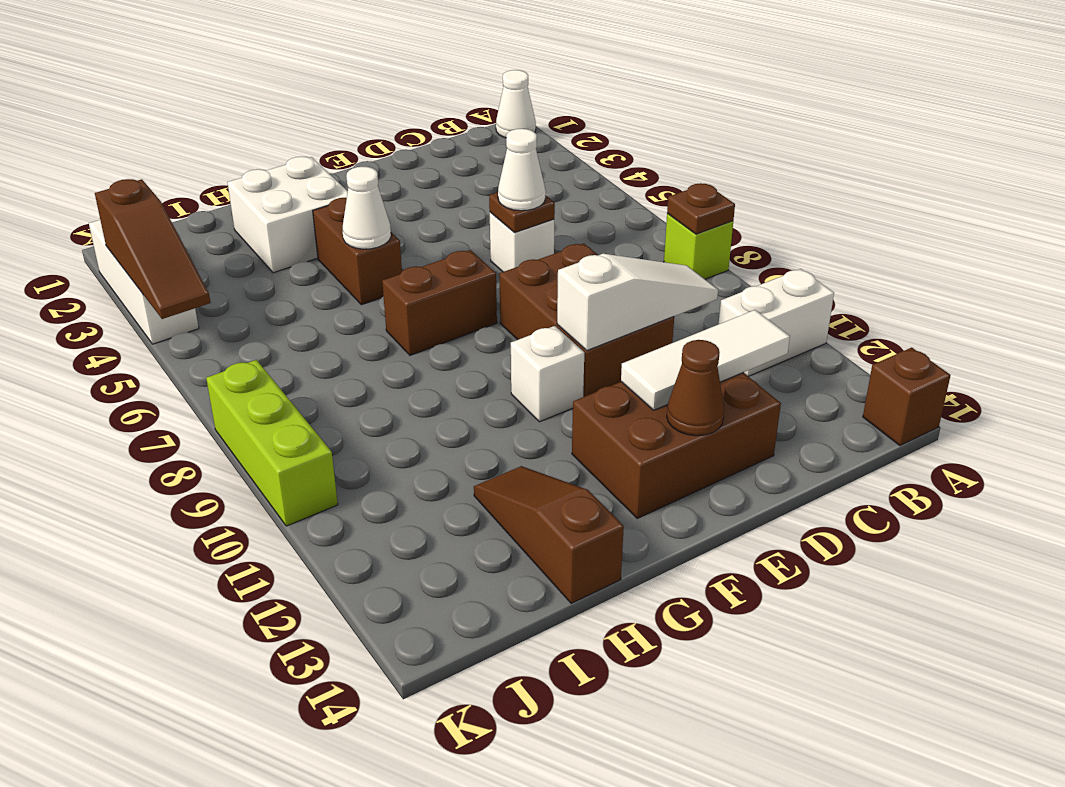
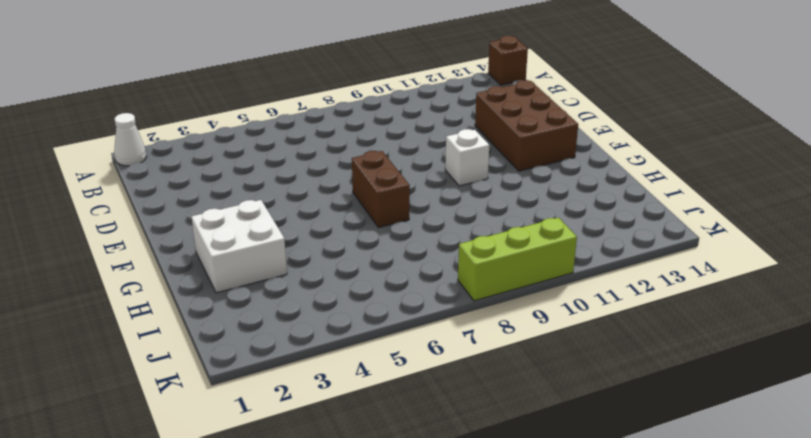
none -> lime brick A8 level 1
none -> white brick A11:B11 level 1
none -> white brick D6 level 1

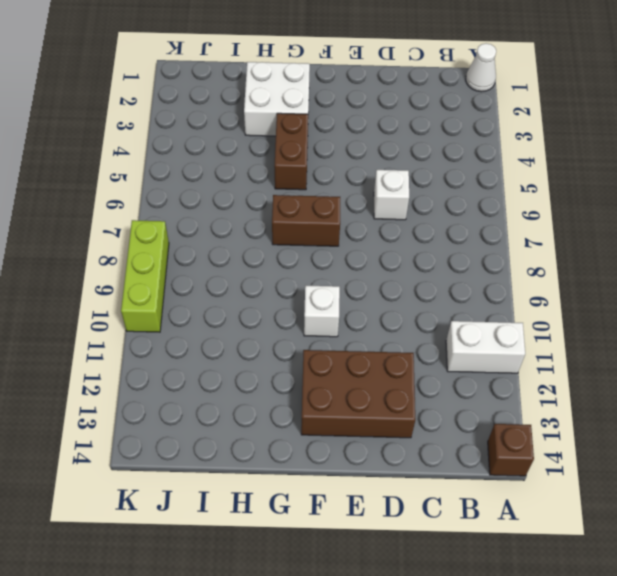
none -> lime brick A8 level 1
none -> brown brick D8:E10 level 1
none -> brown slope H12:H14 level 1 top 14

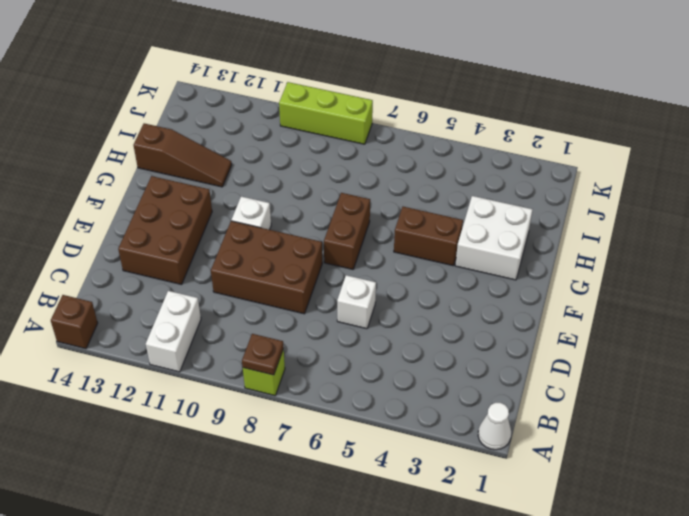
none -> white brick K2:K4 level 1
none -> white slope C10:E10 level 2 top E
none -> white tile C12:E12 level 2

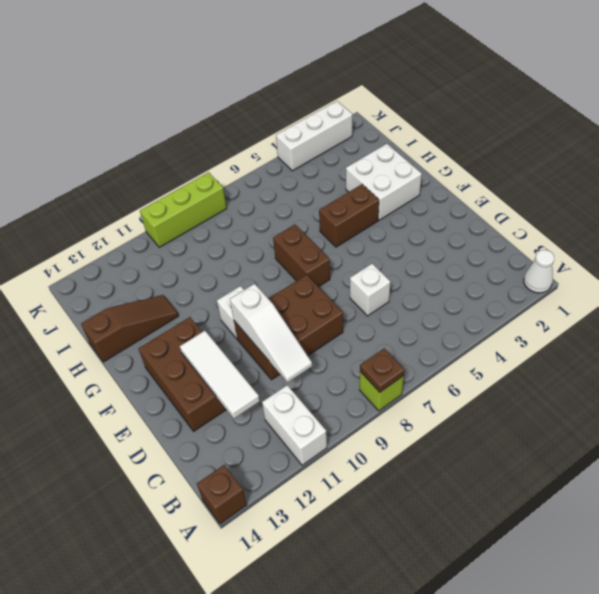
none -> brown plate D6 level 2
none -> brown cone E13 level 2
none -> white cone G5 level 2

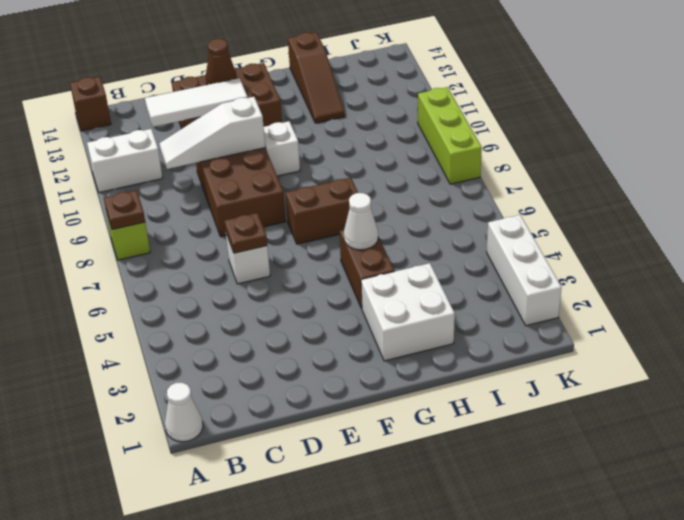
none -> brown slope K3:K5 level 2 top 3
none -> white cone D6 level 3

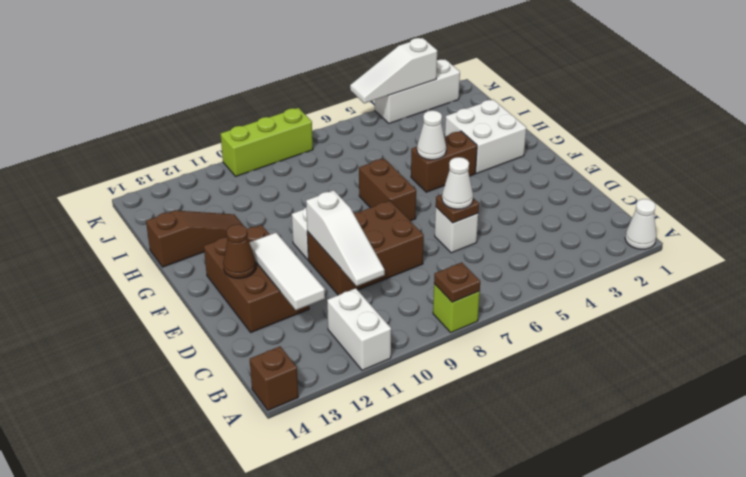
white slope K3:K5 level 2 top 3 -> brown slope K3:K5 level 2 top 3

